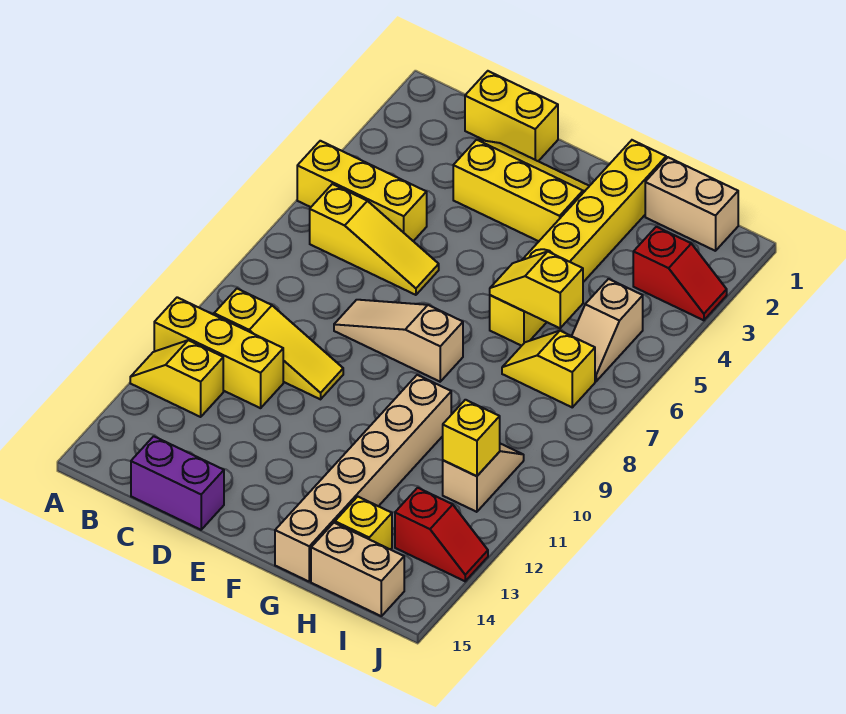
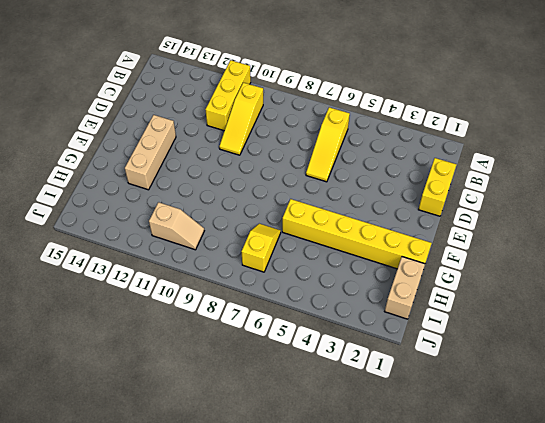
tan brick E13:G13 level 1 -> tan brick G10:G15 level 1
none -> yellow brick A5:C5 level 1
none -> yellow slope A12:B12 level 1 top B
none -> purple brick C15:D15 level 1

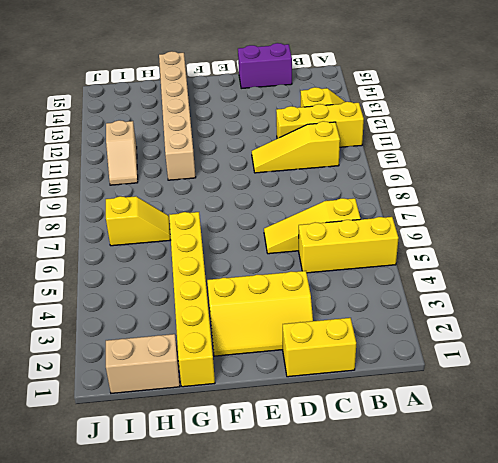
none -> tan slope D8:F8 level 1 top F
none -> yellow brick H14 level 1
none -> tan brick H15:I15 level 1

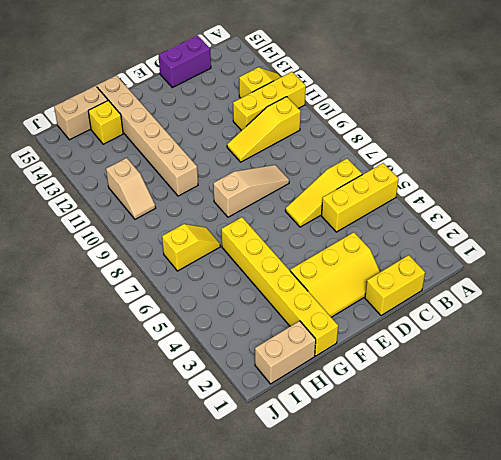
none -> red slope I3:J3 level 1 top I
none -> tan slope I5:I6 level 1 top 5
none -> red slope I13:J13 level 1 top I

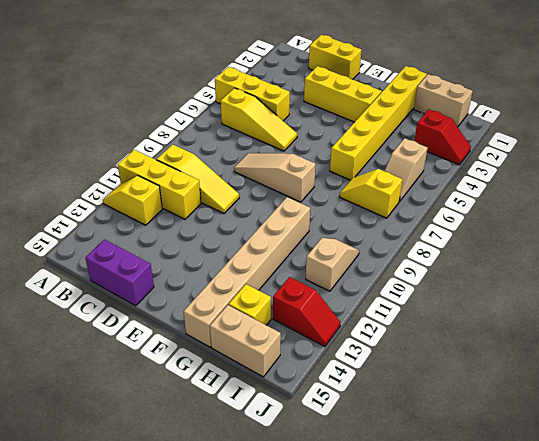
none -> yellow slope G6:H6 level 2 top H
none -> yellow brick I11 level 2

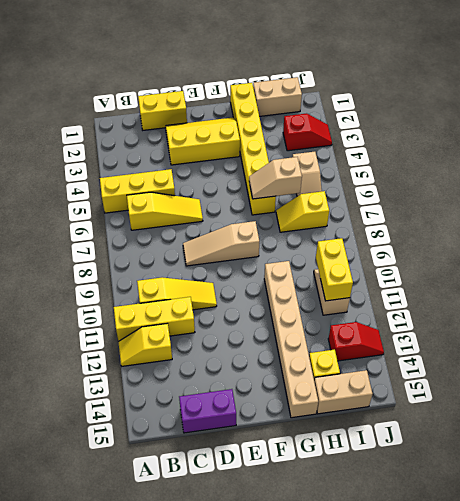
tan slope G6:H6 level 2 top H -> yellow slope G6:H6 level 2 top H
yellow brick I10:I11 level 2 -> yellow brick I11 level 2

